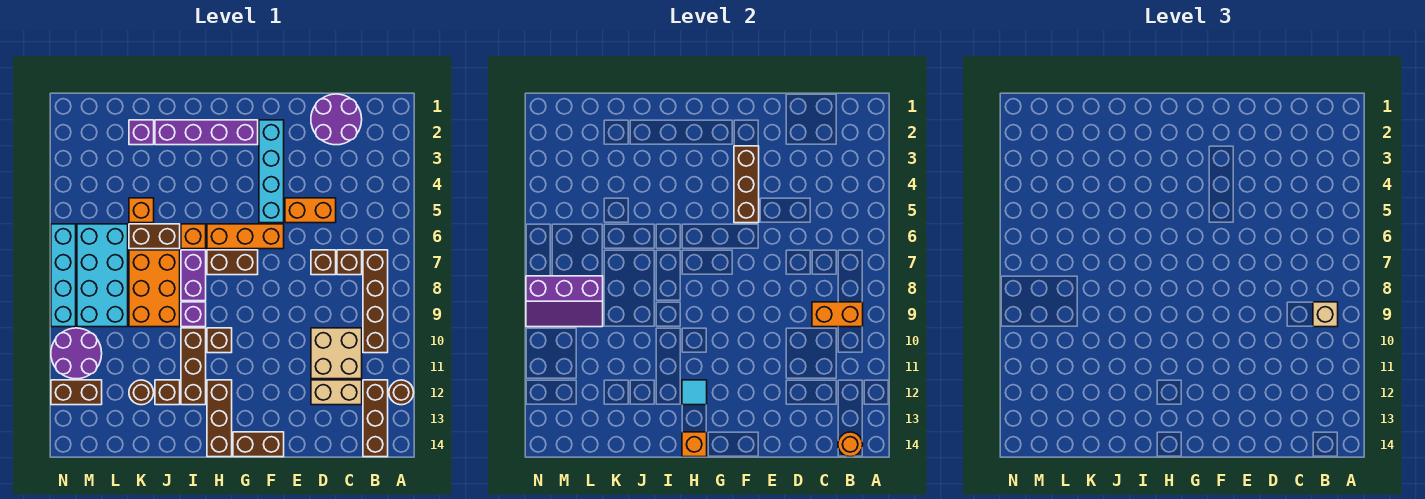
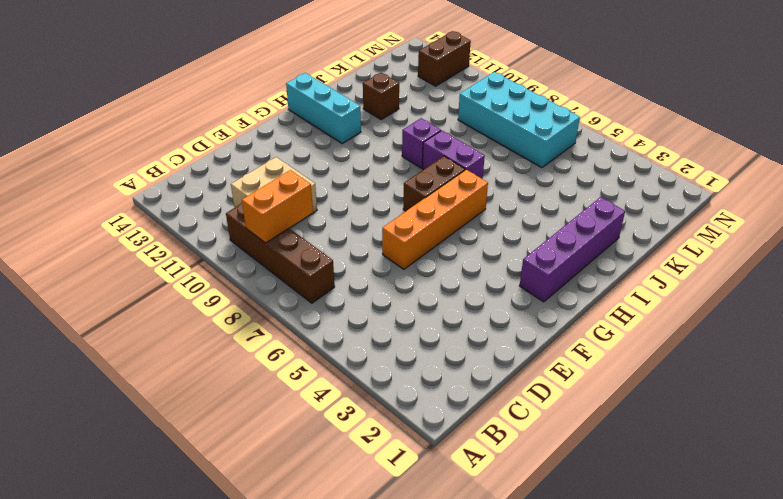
orange brick E6:H6 level 1 -> orange brick F6:H6 level 1
cyan brick H12:H14 level 1 -> brown brick H12:H14 level 1
none -> brown round brick A12 level 1
none -> brown brick B12:B14 level 1
none -> purple round brick C1:D2 level 1
none -> brown brick C7 level 1

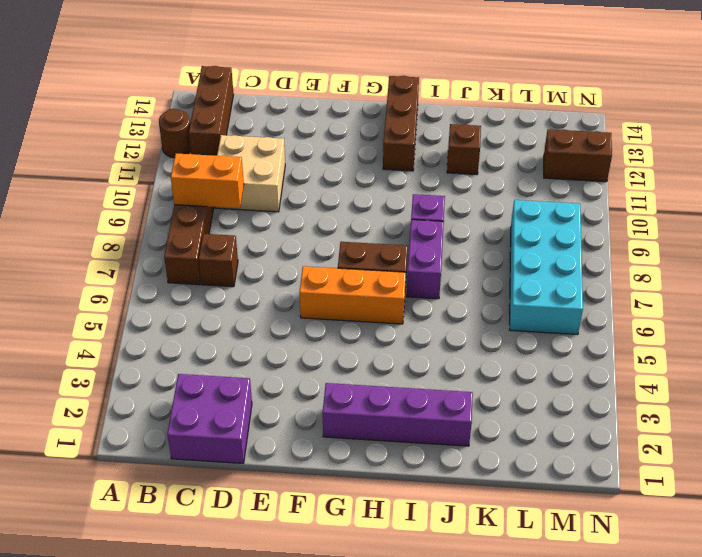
purple brick C1:D2 level 1 -> purple round brick C1:D2 level 1
none -> tan brick C12:D12 level 1
none -> orange brick D5:E5 level 1
none -> brown brick D7 level 1
none -> cyan brick F2:F5 level 1

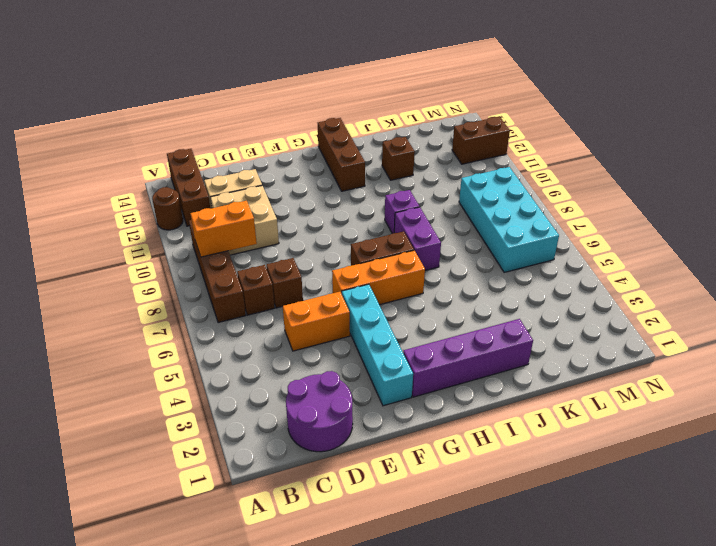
none -> brown brick F14:G14 level 1
none -> brown brick H10 level 1
none -> orange brick I6 level 1
none -> brown brick I10:I12 level 1

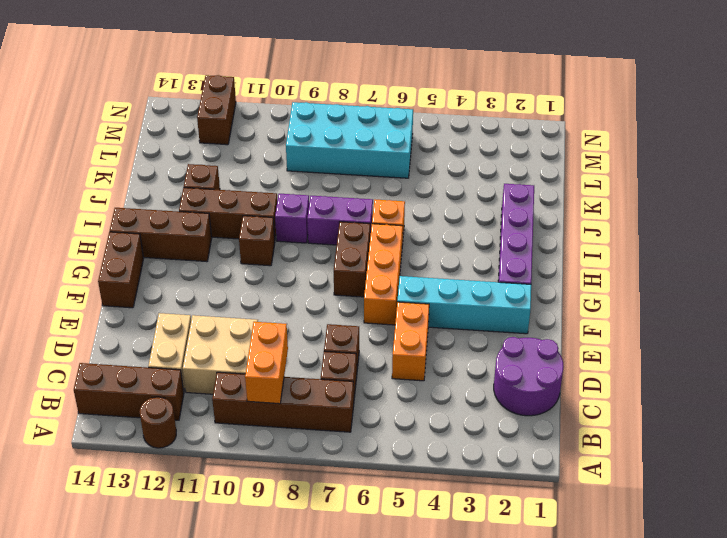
none -> brown brick J6:K6 level 1
none -> orange brick J7:K9 level 1
none -> purple brick K2 level 1
none -> orange brick K5 level 1

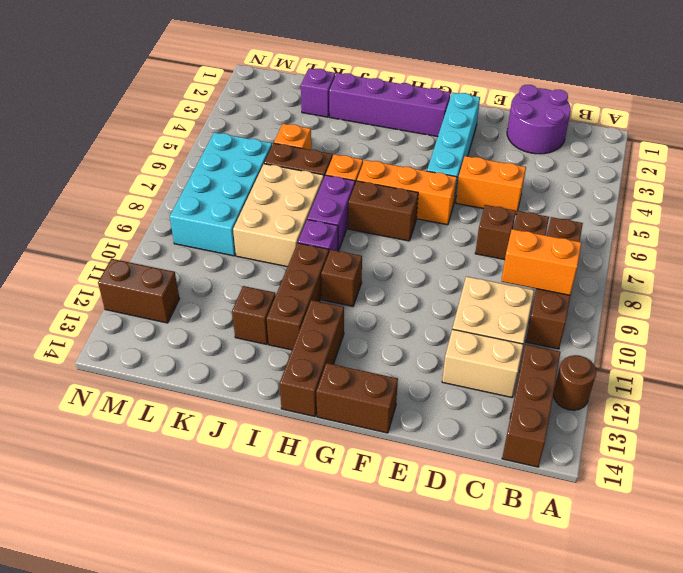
tan brick J7:K9 level 1 -> orange brick J7:K9 level 1
none -> brown round brick K12 level 1
none -> purple round brick M10:N11 level 1
none -> cyan brick N6:N9 level 1
none -> orange round brick B14 level 2

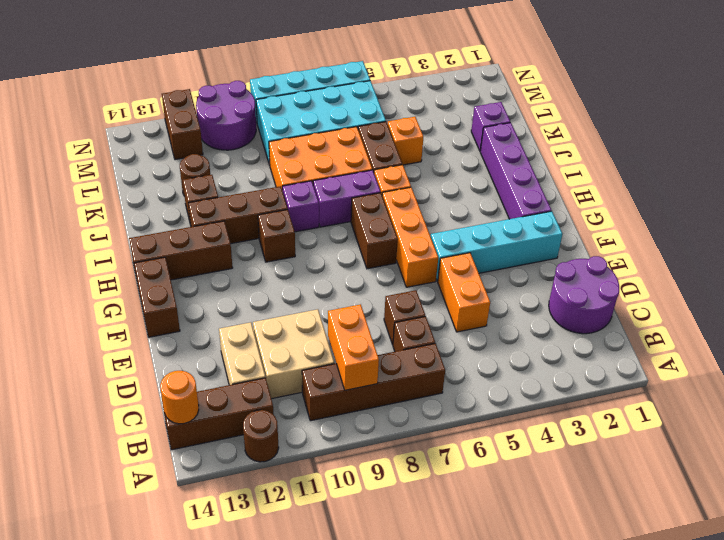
none -> brown brick F3:F5 level 2
none -> cyan tile H12 level 2
none -> orange brick H14 level 2
none -> purple slope L8:N9 level 2 top 8

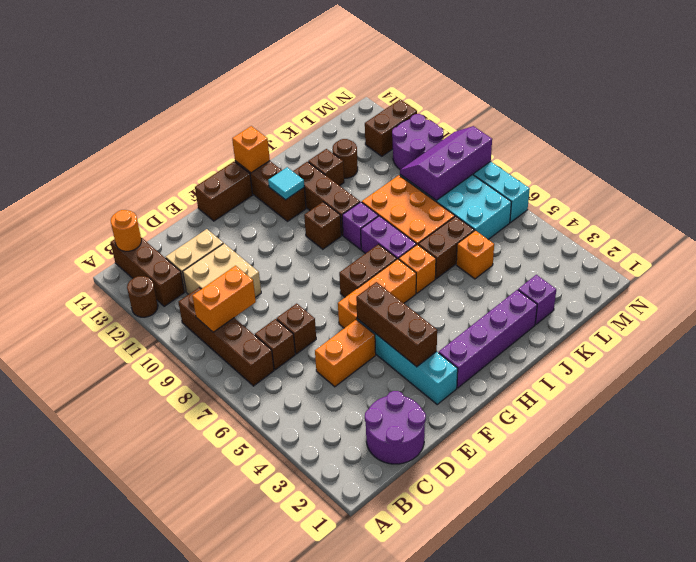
none -> tan brick B9 level 3

